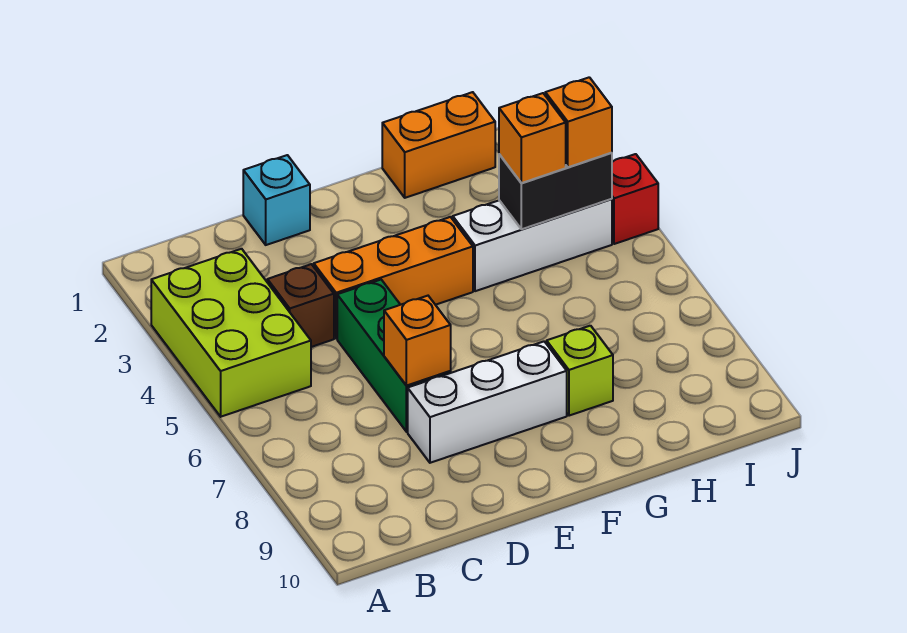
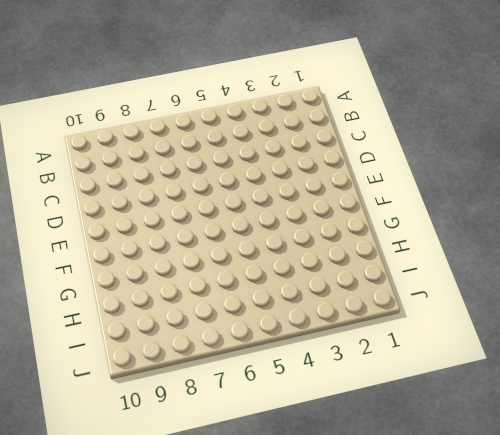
none -> lime brick A3:B5 level 1
none -> brown brick C4 level 1
none -> cyan brick D1 level 1

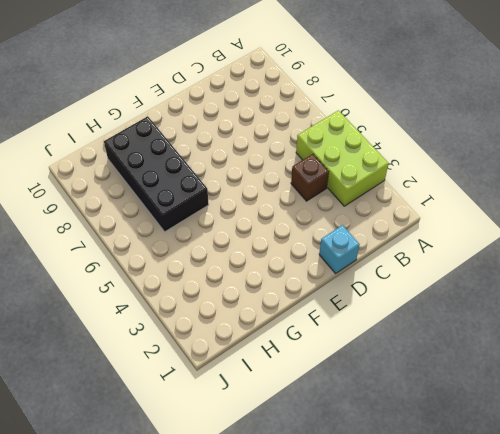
black brick G6:H9 level 1 -> lime brick G8 level 1
none -> orange brick D4:F4 level 1
none -> green brick D5:D7 level 1
none -> white brick D8:F8 level 1

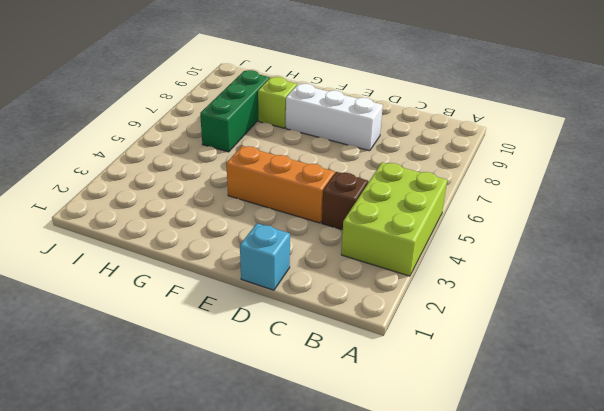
green brick H6:H8 level 1 -> green brick D5:D7 level 1
none -> orange brick G1:H1 level 1
none -> white brick G4:I4 level 1
none -> red brick J4 level 1

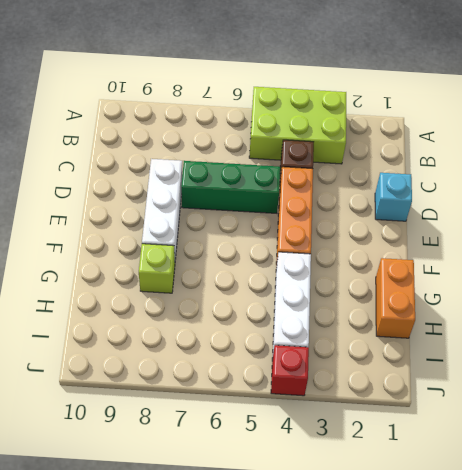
none -> orange brick D7 level 2
none -> black brick H4:I4 level 2
none -> orange brick H4 level 3

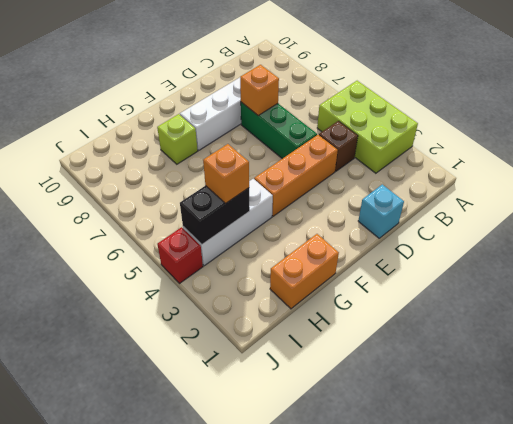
none -> orange brick I4 level 3

